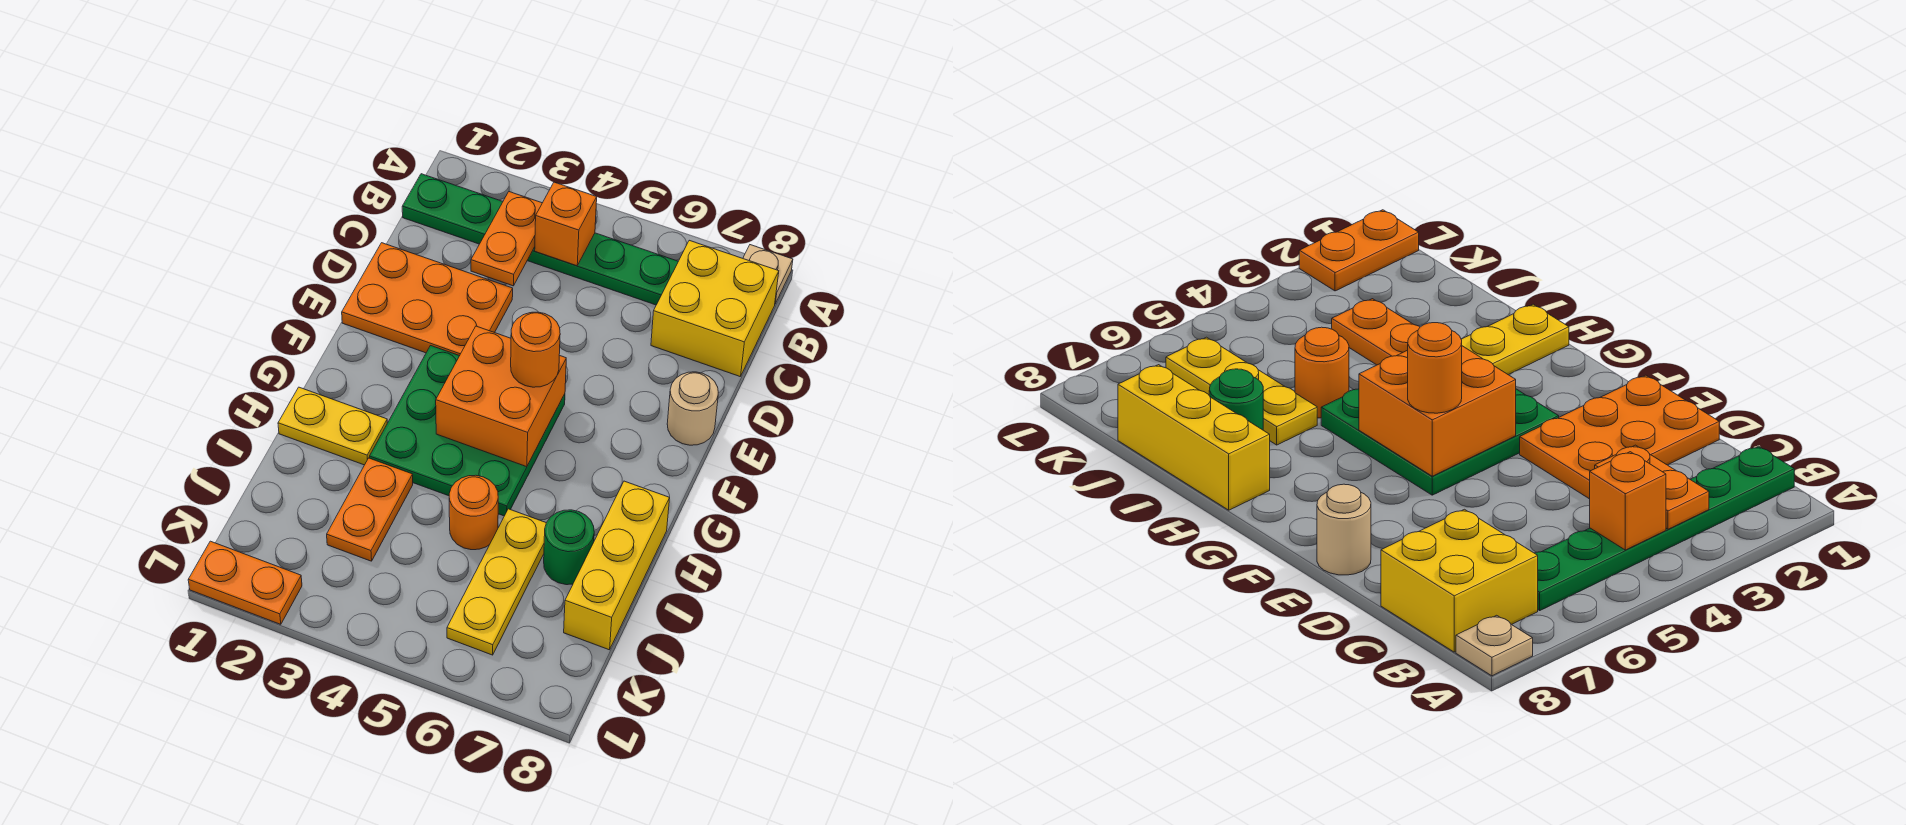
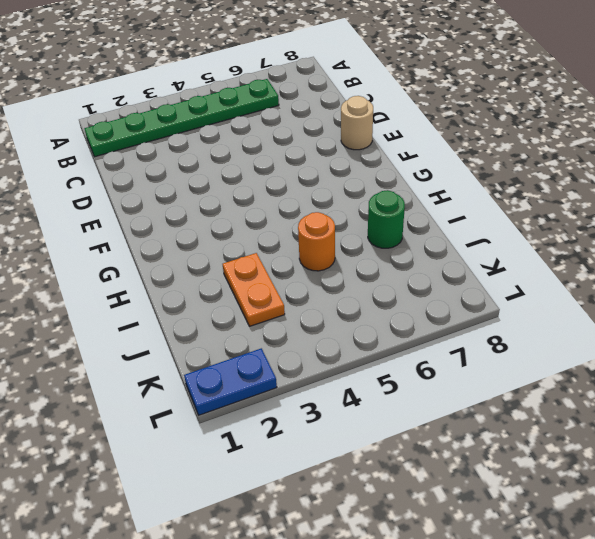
blue plate L1:L2 level 1 -> orange plate L1:L2 level 1
none -> tan plate A8 level 1
none -> yellow brick B7:C8 level 1
none -> orange plate D1:E3 level 1

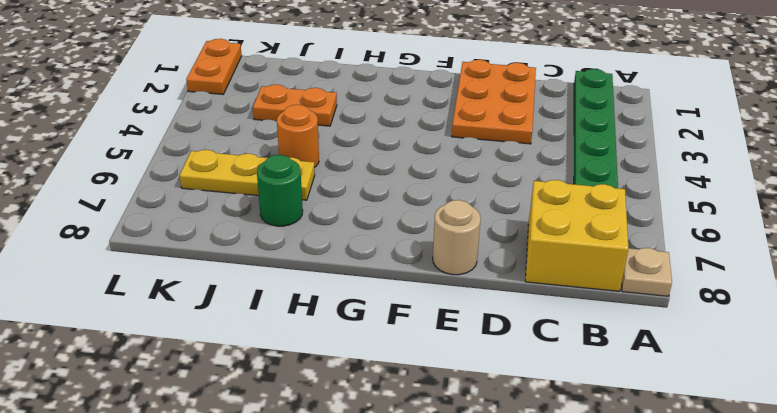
none -> green plate F3:H5 level 1
none -> yellow plate H1:H2 level 1
none -> yellow brick H8:J8 level 1

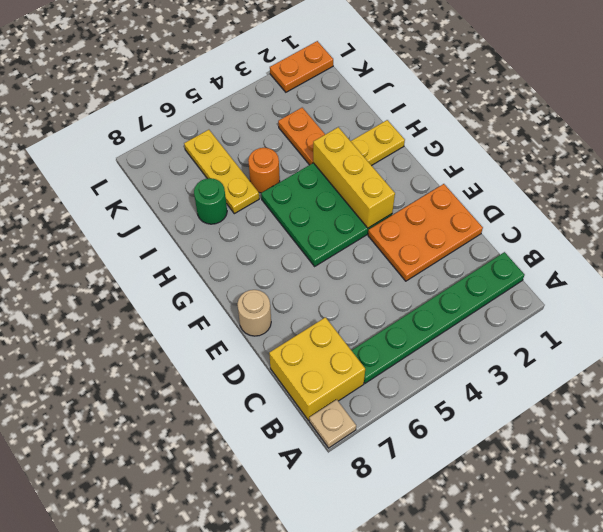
yellow brick F3:H3 level 2 -> yellow brick H8:J8 level 1
none -> orange plate B3:C3 level 2
none -> orange brick B4 level 2
none -> orange brick F4:G5 level 2

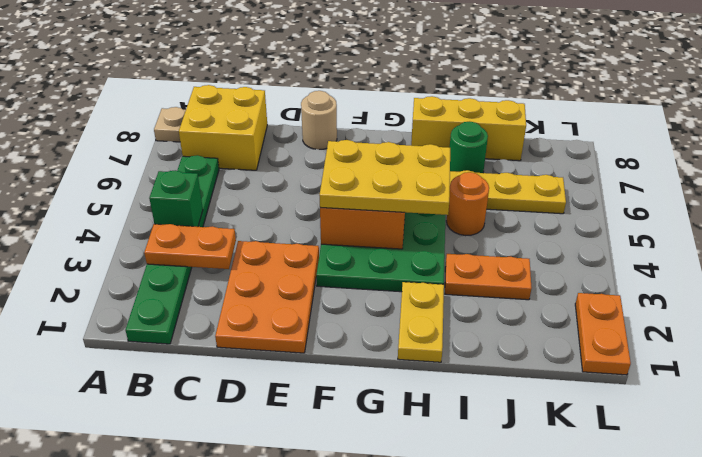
green brick B4 level 2 -> orange brick B4 level 2
yellow plate F4:H5 level 3 -> orange round brick F5 level 3

